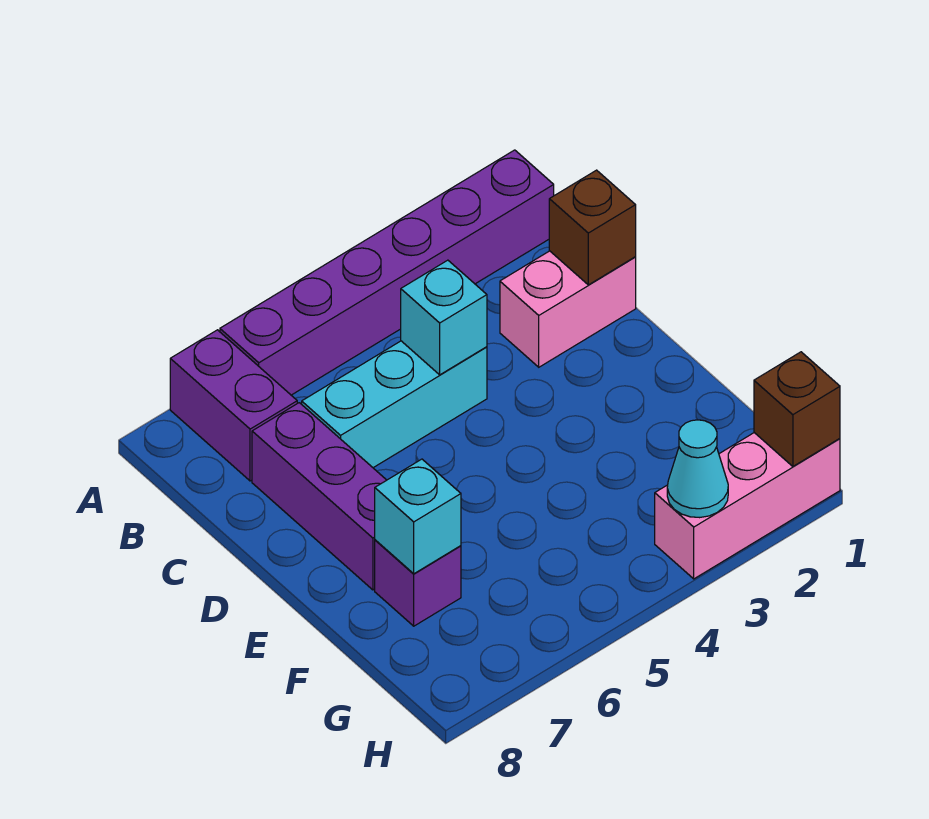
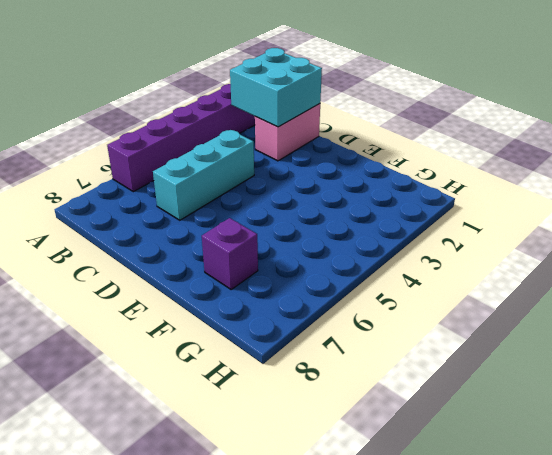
cyan brick B1:C2 level 2 -> brown brick C1 level 2
none -> purple brick A7:B7 level 1
none -> purple brick C7:E7 level 1
none -> pink brick H1:H3 level 1

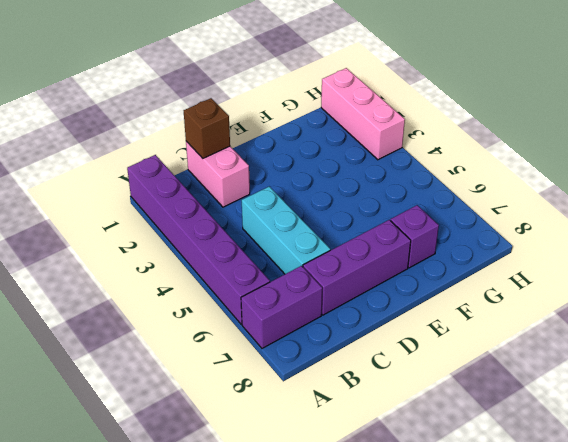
none -> cyan brick C4 level 2
none -> cyan brick F7 level 2
none -> brown brick H1 level 2

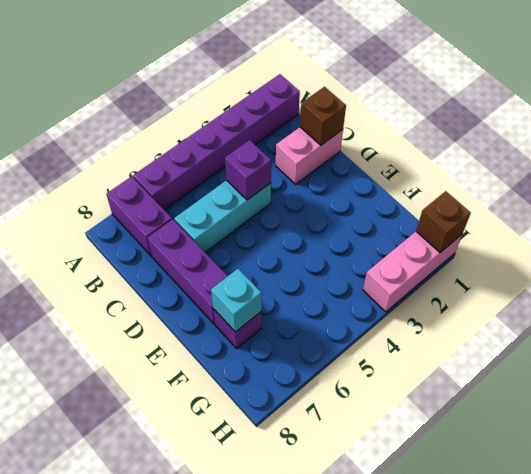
purple brick C4 level 2 -> cyan brick C4 level 2
none -> cyan cone H3 level 2

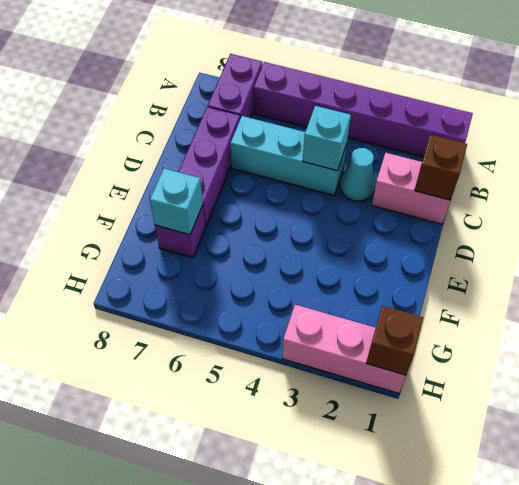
cyan cone C3 level 1 -> cyan cone H3 level 2

